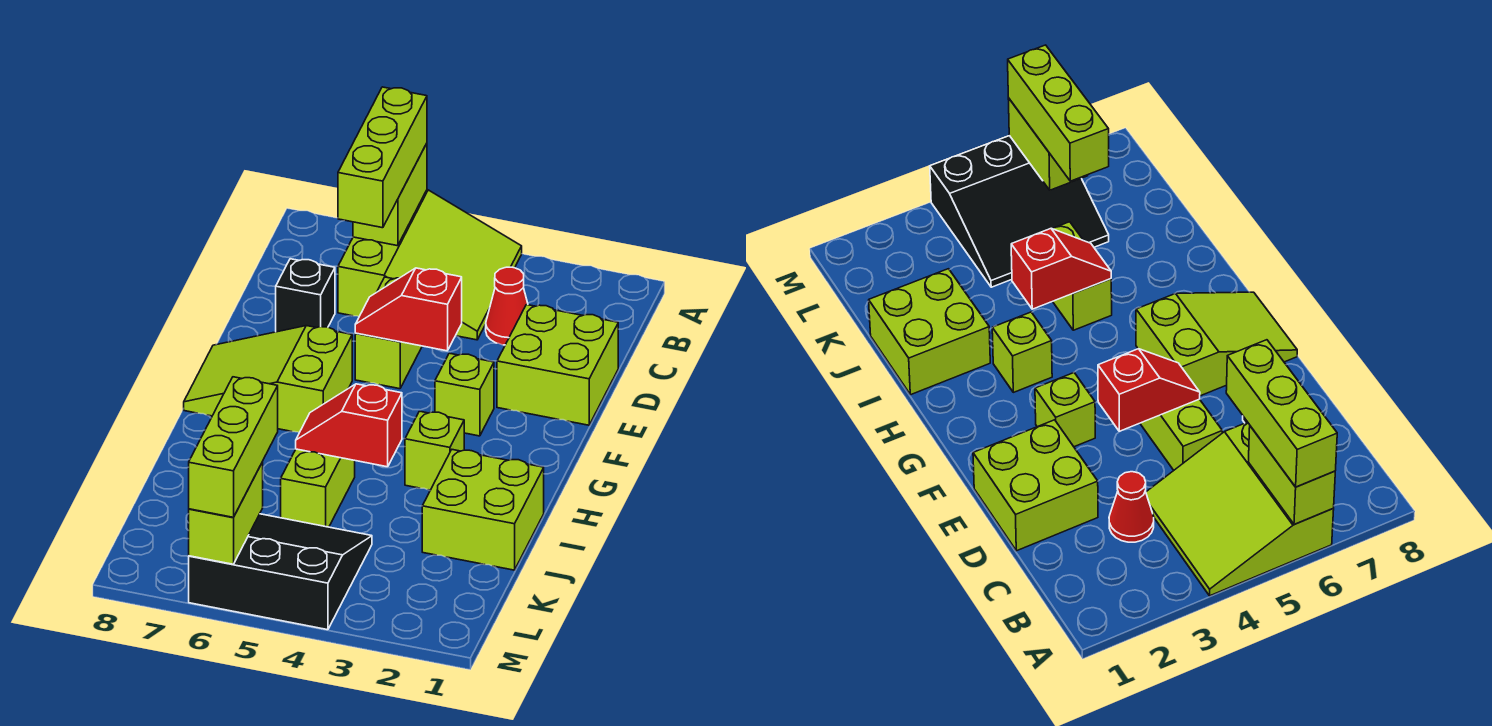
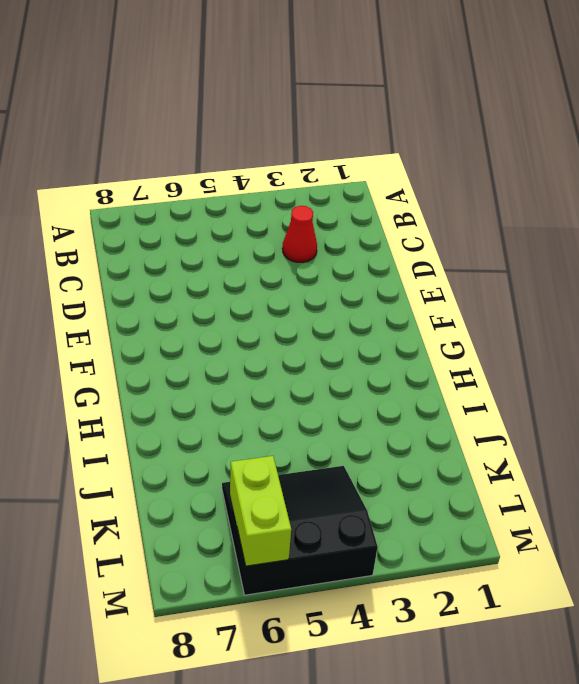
none -> lime slope A4:C6 level 1 top 6
none -> lime brick D1:E2 level 1
none -> lime brick D5:E5 level 1

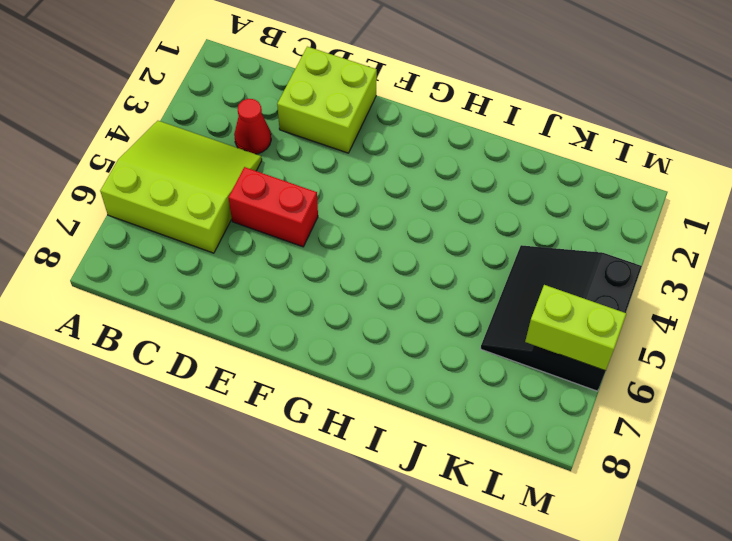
red brick D5:E5 level 1 -> lime brick D5:E5 level 1
none -> black brick D7 level 1
none -> lime brick F3 level 1
none -> lime slope F6:G8 level 1 top 6

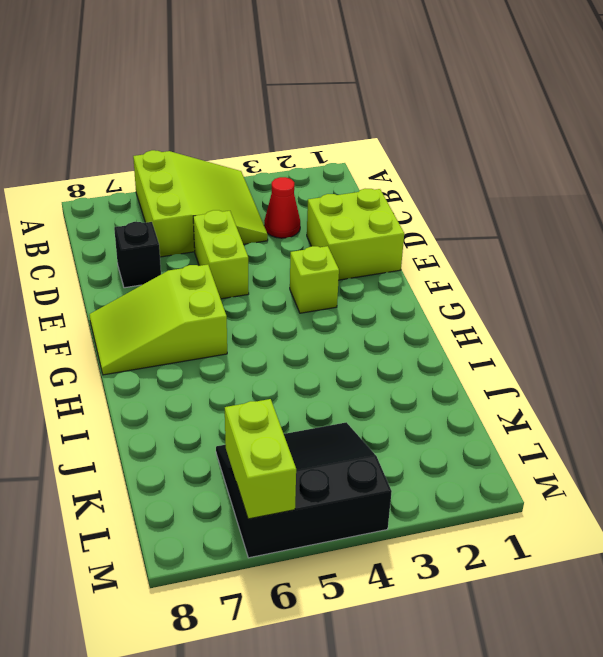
none -> lime brick H3 level 1
none -> lime brick I1:J2 level 1
none -> lime brick I5:J5 level 1

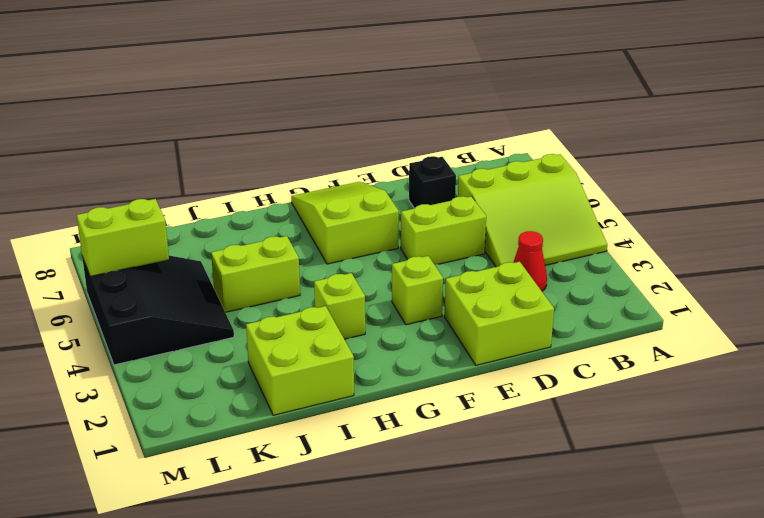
none -> lime brick A6:B6 level 2
none -> red slope E4:E5 level 2 top 4
none -> red slope I4:I5 level 2 top 4

